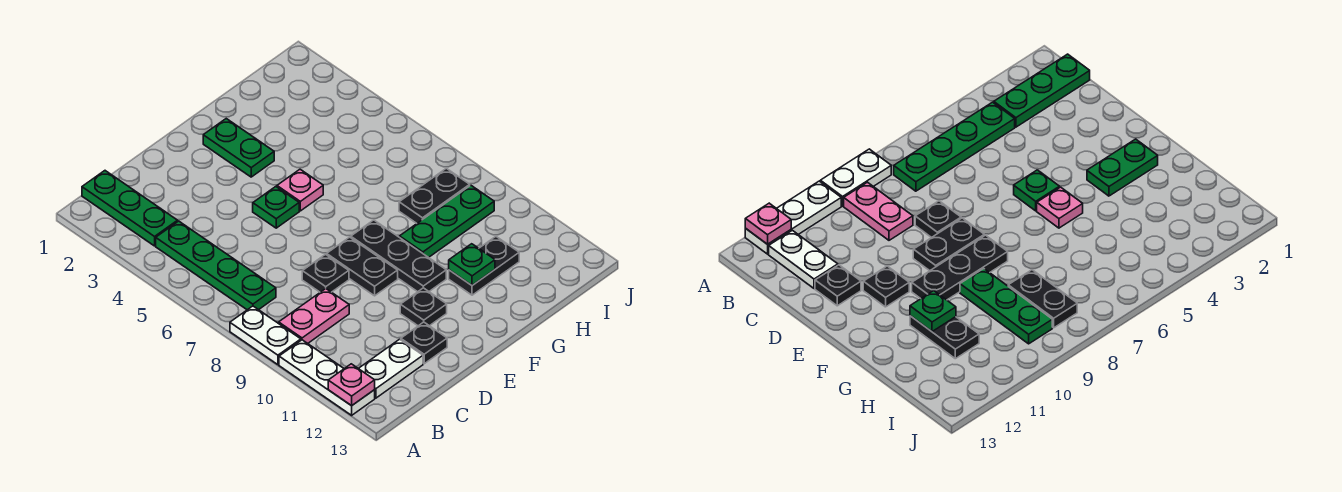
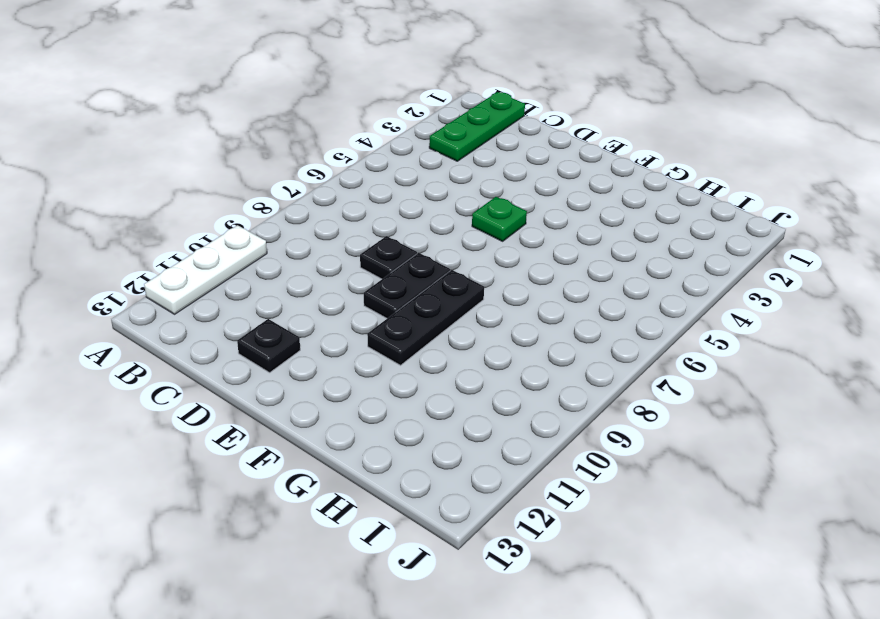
none -> white plate A8:A9 level 1
none -> green plate B4:B7 level 1
none -> pink plate B9:C9 level 1

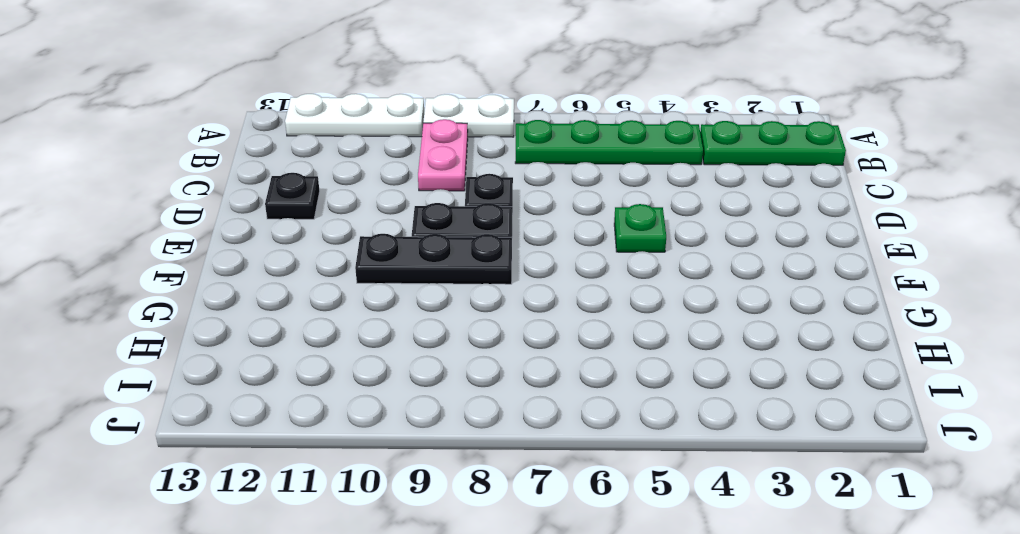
none -> white plate B12:C12 level 1
none -> black plate E11 level 1
none -> green plate F2:F3 level 1

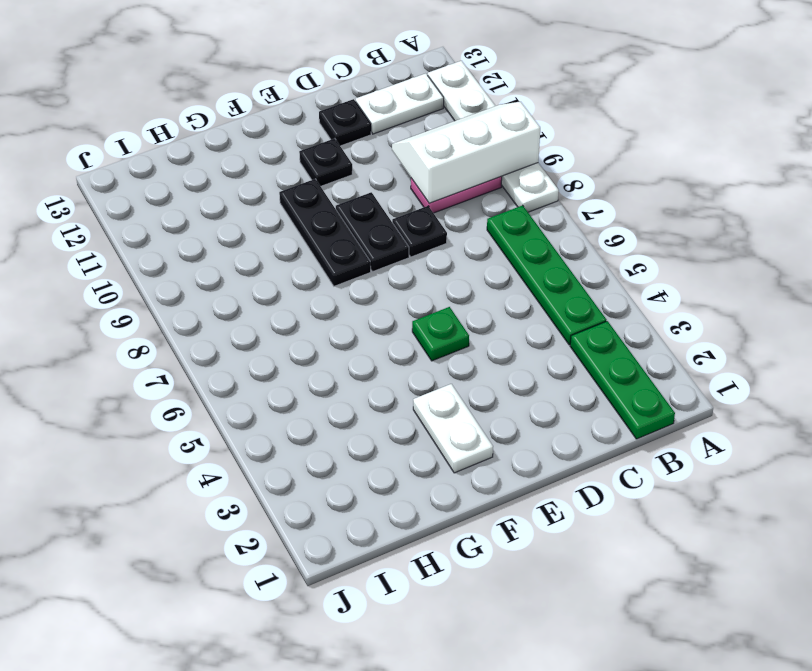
white slope A9:C10 level 2 top 9 -> none
white plate F2:F3 level 1 -> green plate F2:F3 level 1
none -> pink plate F5 level 1
none -> green plate G9:I9 level 1
none -> black plate G11:H11 level 1

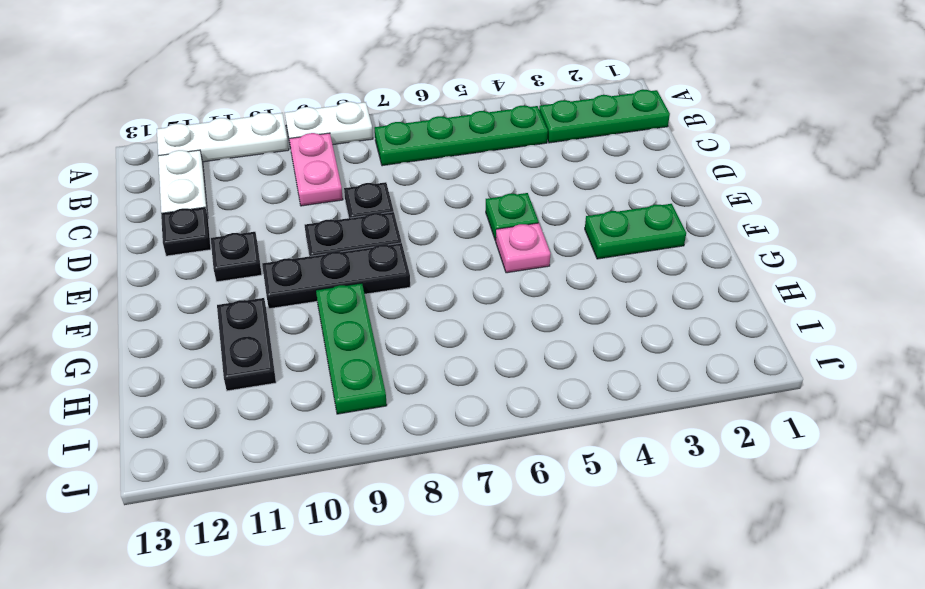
none -> black plate H8:I8 level 1
none -> pink plate A12 level 2
none -> green plate G11 level 2

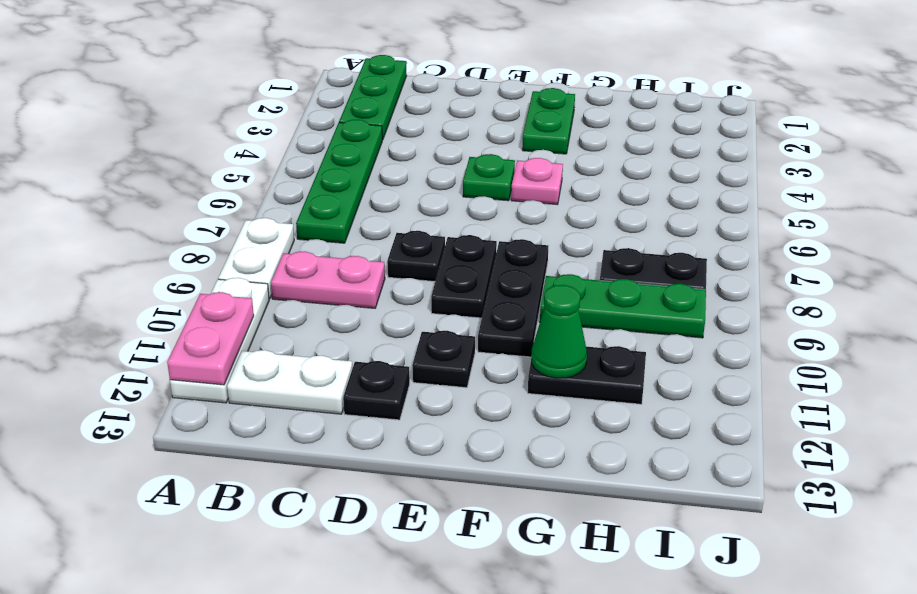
pink plate A11:A12 level 2 -> pink plate A12 level 2
green cone G11 level 2 -> green plate G11 level 2

